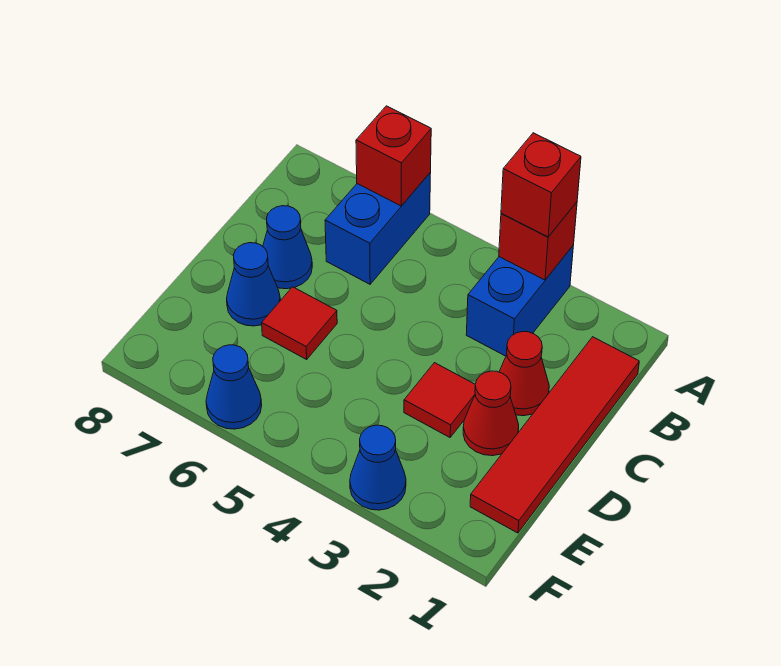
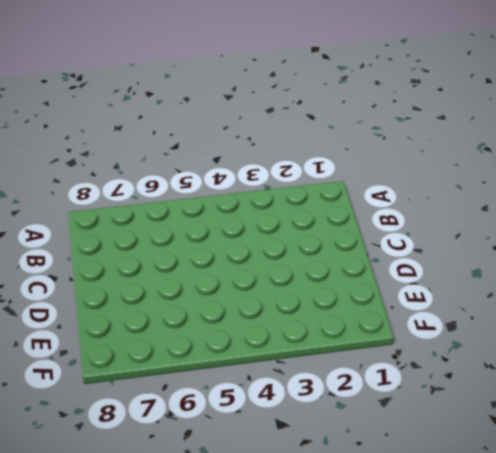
none -> blue brick A3:B3 level 1
none -> blue brick A6:B6 level 1
none -> red tile B1:E1 level 1

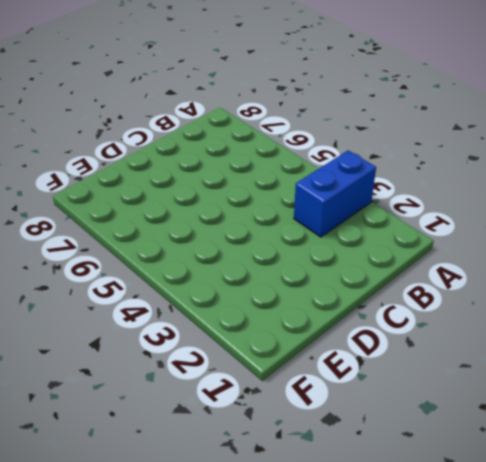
none -> blue brick A6:B6 level 1
none -> red tile B1:E1 level 1
none -> red cone C2 level 1

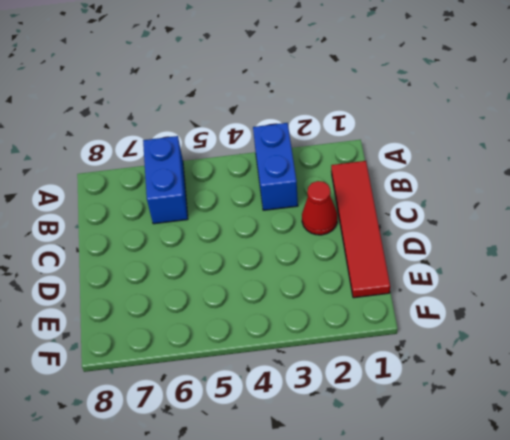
none -> blue cone C7 level 1
none -> red cone D2 level 1
none -> red tile D3 level 1

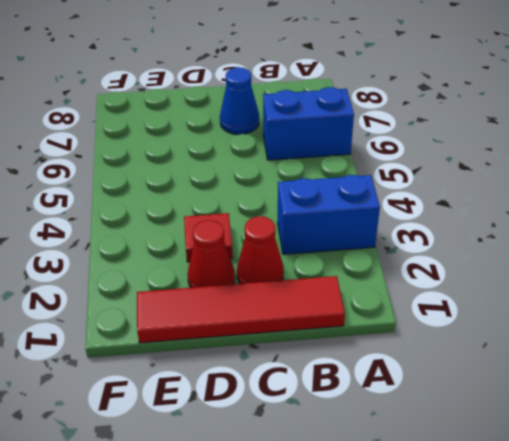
none -> red tile D6 level 1
none -> blue cone D7 level 1
none -> blue cone F3 level 1

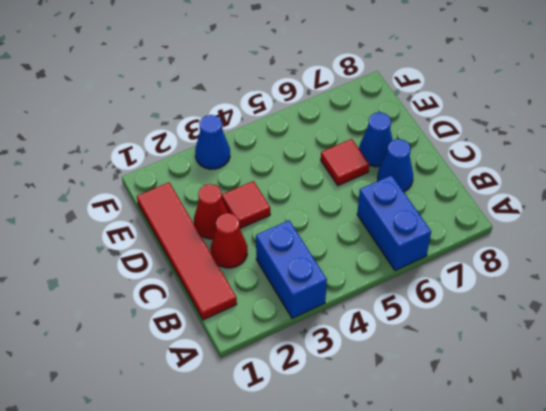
none -> blue cone F6 level 1
none -> red brick A3 level 2
none -> red brick A6 level 2

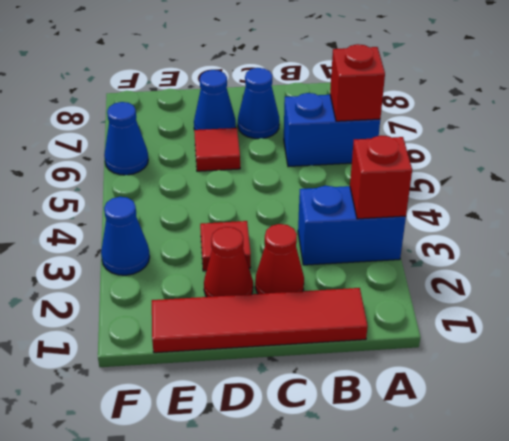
none -> red brick A3 level 3

